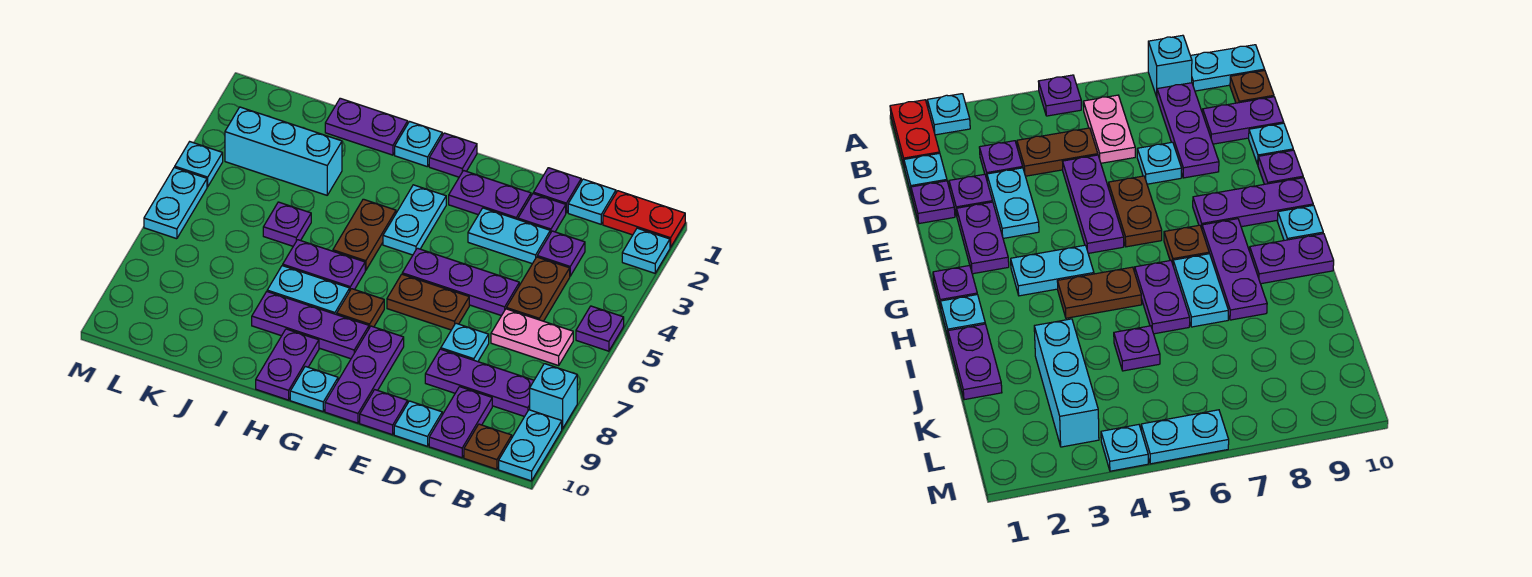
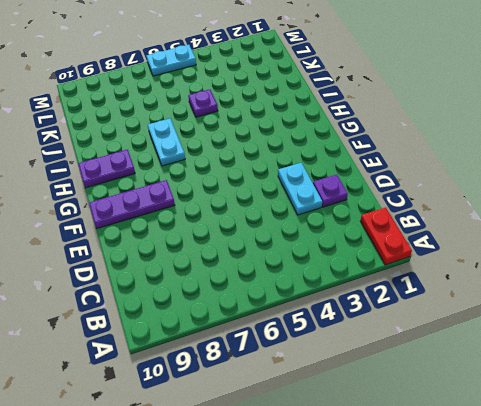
none -> cyan plate A2 level 1
none -> purple plate A5 level 1
none -> cyan brick A8 level 1
none -> cyan plate A9:A10 level 1

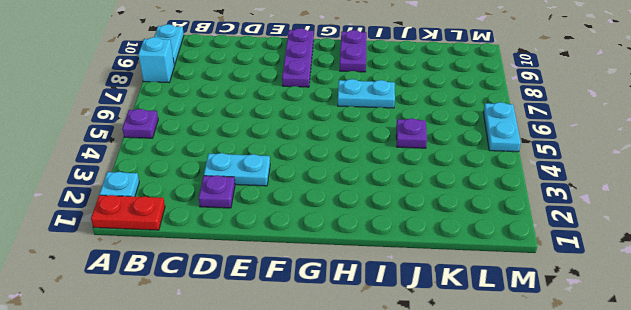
none -> pink plate B6:C6 level 1
none -> purple plate B8:D8 level 1
none -> brown plate B10 level 1
none -> cyan plate C1 level 1

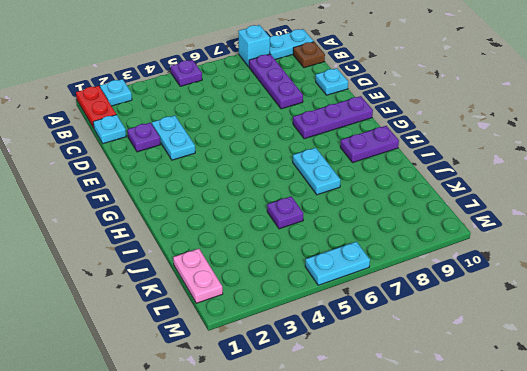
pink plate K1:L1 level 1 -> pink plate B6:C6 level 1
none -> purple plate C3 level 1
none -> brown plate C4:C5 level 1
none -> purple plate C9:C10 level 1
none -> purple plate D1 level 1

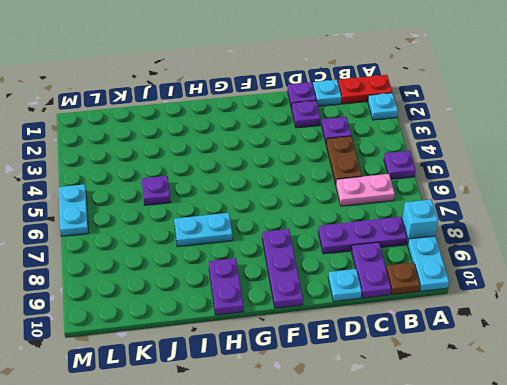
none -> cyan plate D3:E3 level 1
none -> purple plate D5:F5 level 1
none -> cyan plate D7 level 1
none -> purple plate E2:F2 level 1

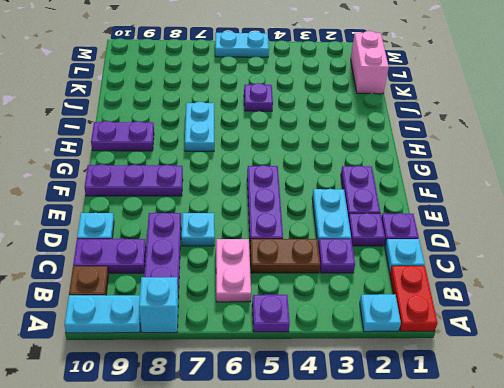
pink brick K1:L1 level 1 -> none
none -> brown plate E6:F6 level 1
none -> purple plate E10 level 1
none -> purple plate G1 level 1
none -> cyan plate G3:G4 level 1

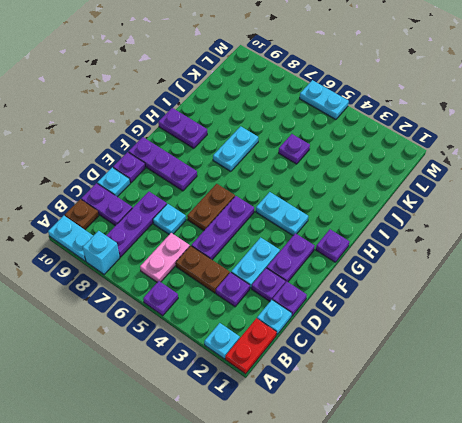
none -> brown plate G7 level 1
none -> purple plate G8:I8 level 1
none -> cyan plate G10 level 1
none -> cyan plate H1 level 1

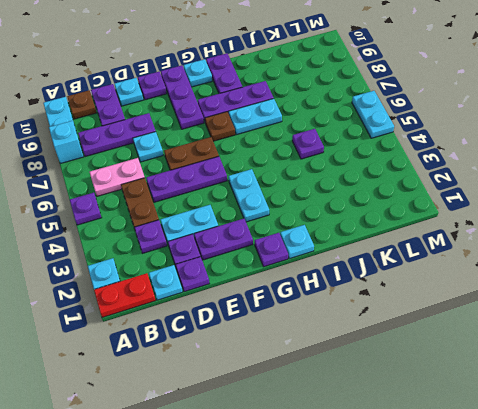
none -> brown plate H4:H5 level 1
none -> purple plate H6:I6 level 1
none -> purple plate I1:J1 level 1
none -> cyan brick J3:L3 level 1

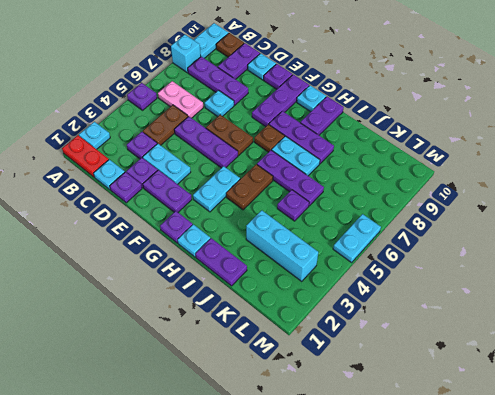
purple plate H6:J6 level 1 -> purple plate H6:I6 level 1
none -> cyan plate M4 level 1

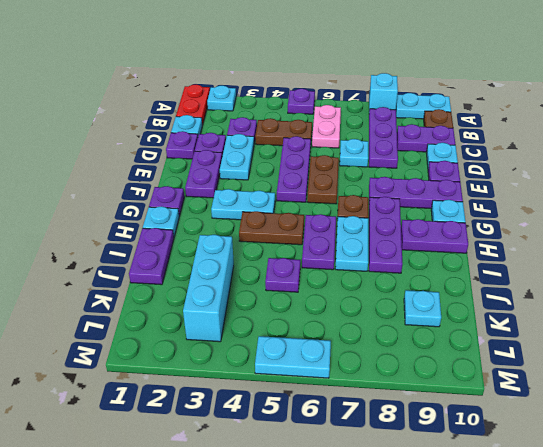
cyan plate K9 level 1 -> cyan plate M4 level 1

